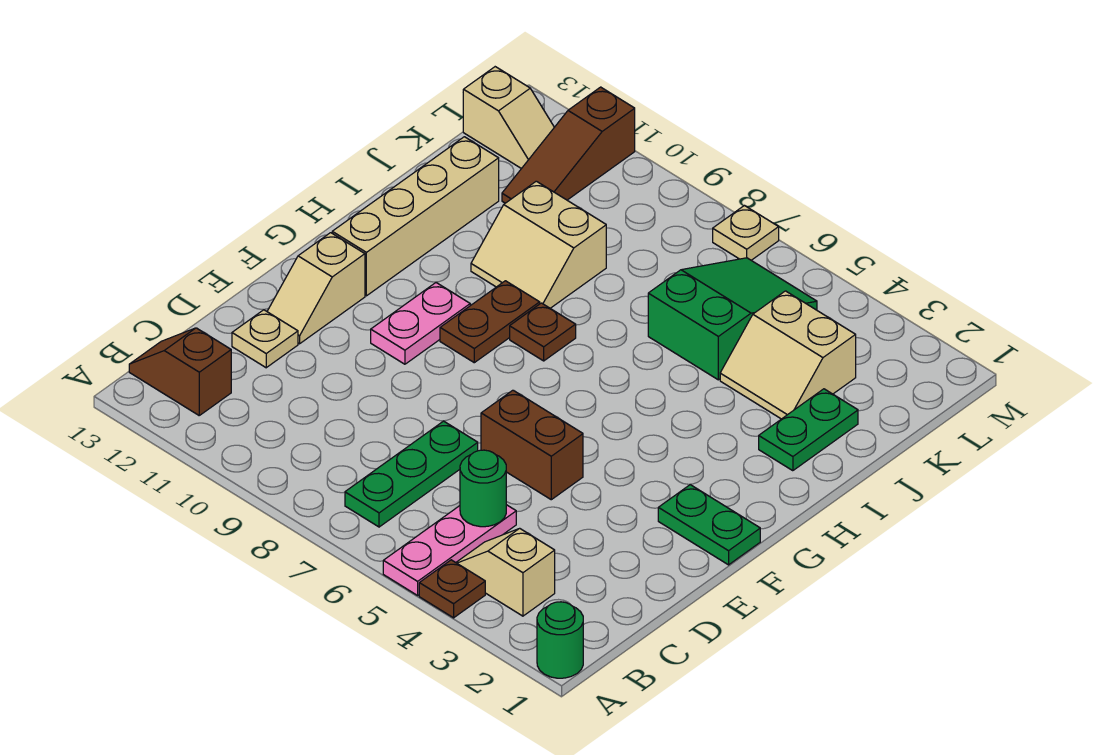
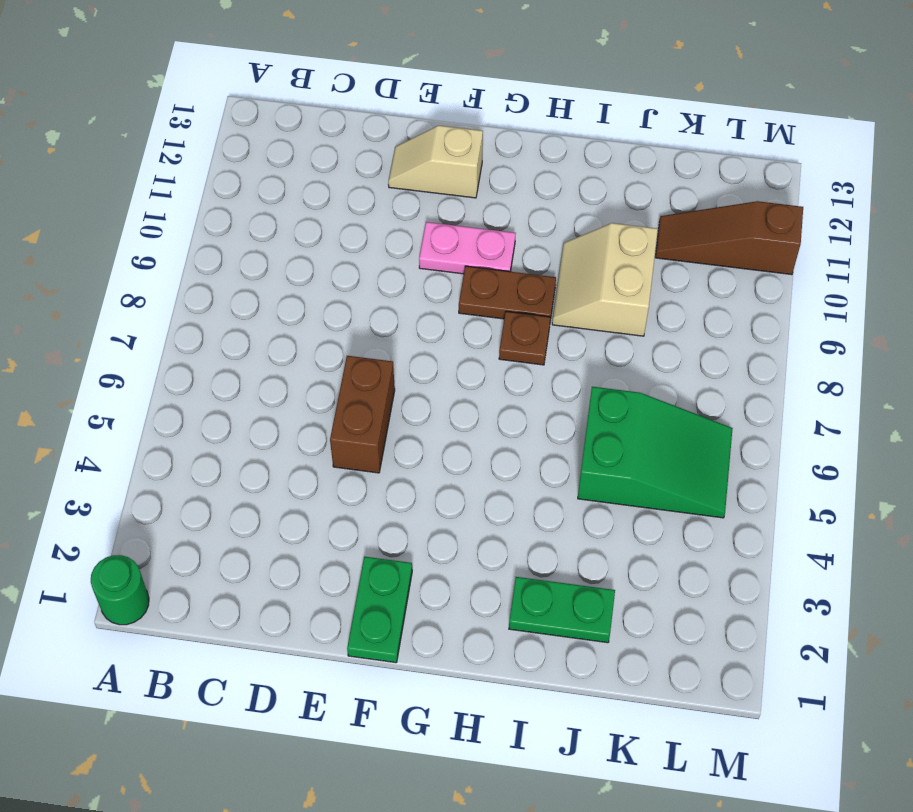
none -> brown plate A4 level 1
none -> pink plate A5:C5 level 1
none -> tan slope B3:B4 level 1 top 3

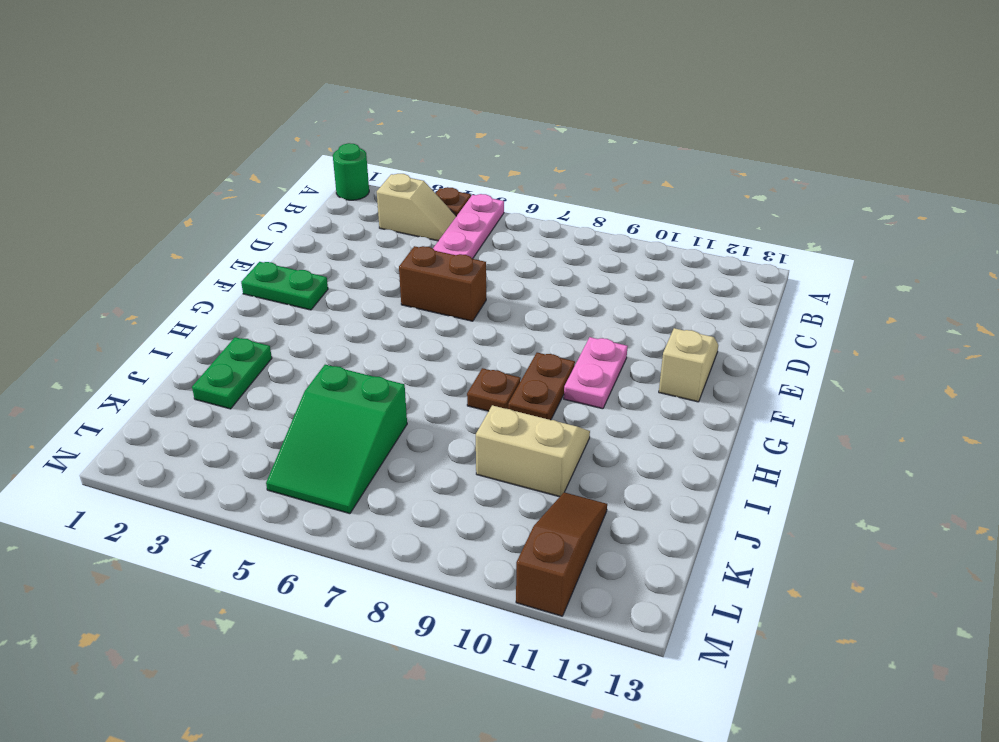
none -> green plate B7:D7 level 1
none -> brown slope B12:B13 level 1 top 12
none -> tan plate D12 level 1

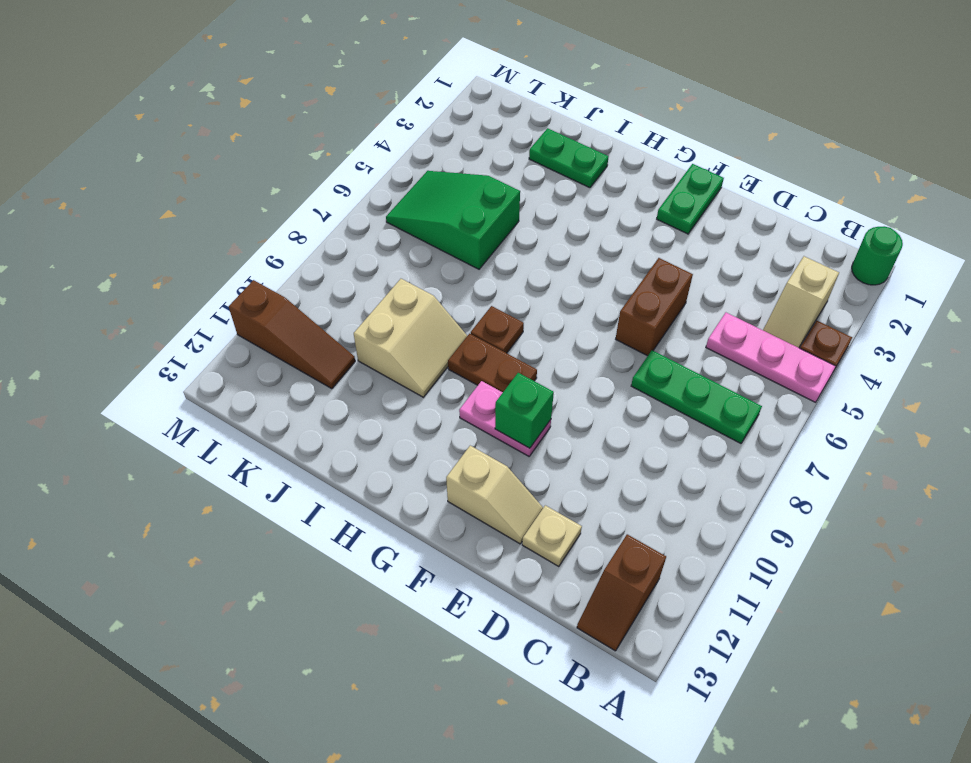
green brick F10 level 2 -> none
none -> tan brick G12:J12 level 1
none -> tan slope J3:K4 level 1 top K
none -> tan slope L12:L13 level 1 top 13

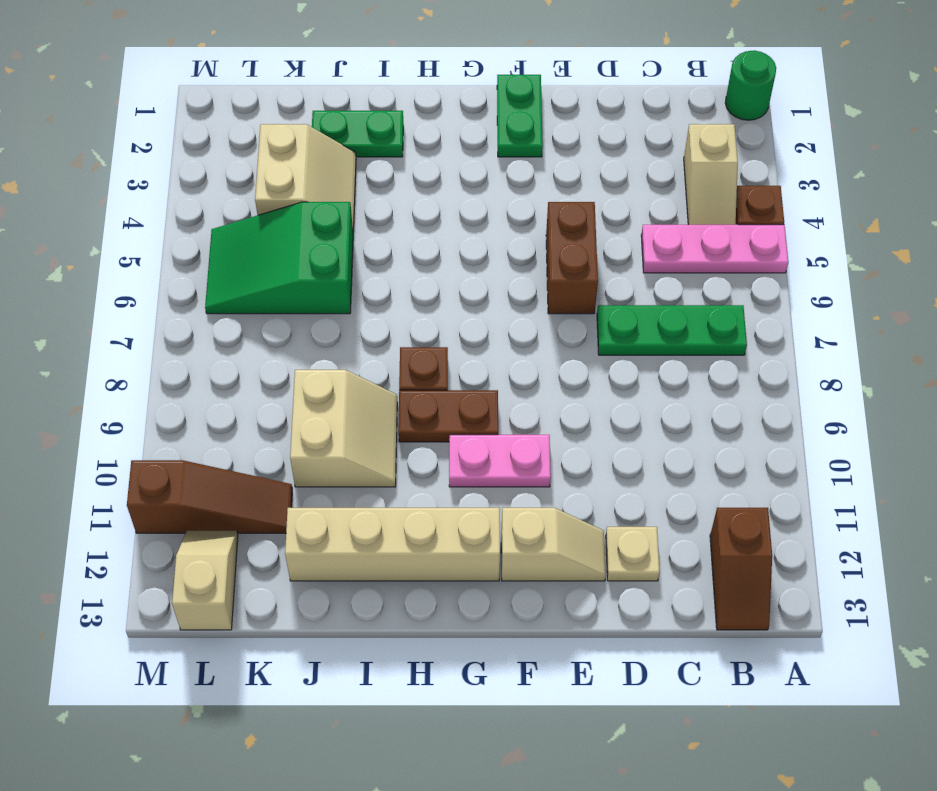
none -> tan plate M7 level 1
none -> green round brick C5 level 2

